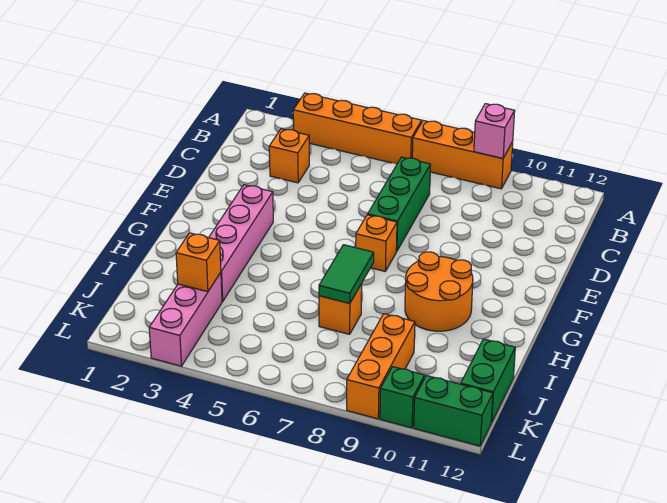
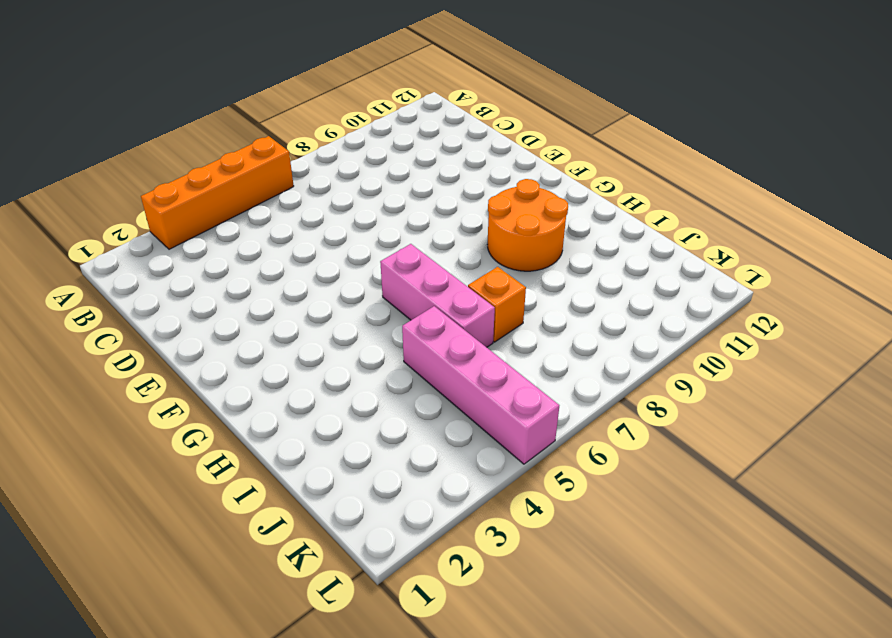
pink brick G6:I6 level 1 -> pink brick J3:L3 level 1
pink brick I5:L5 level 1 -> pink brick F3:I3 level 1
none -> orange brick A7:A9 level 1
none -> orange brick C3 level 1
none -> green brick C7:E7 level 1

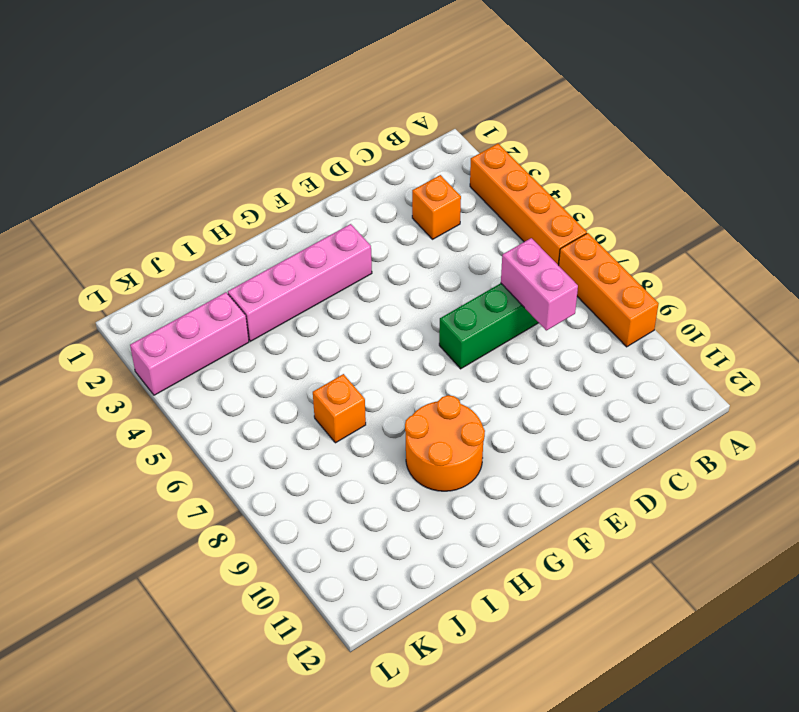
pink brick C7:C8 level 2 -> none
none -> orange brick F7 level 1
none -> orange brick J9:L9 level 1
none -> green brick J12:K12 level 1

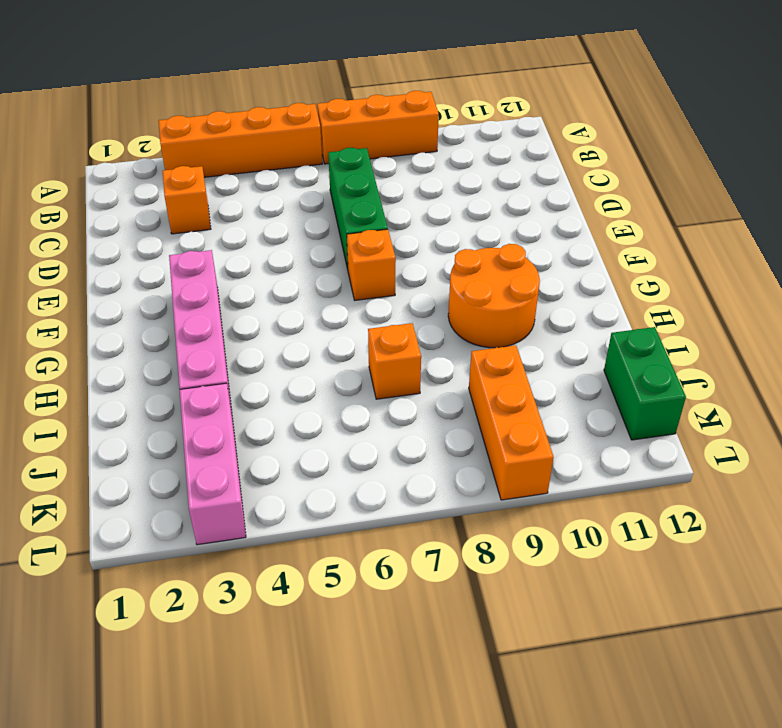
none -> green brick L10 level 1
none -> green brick L11:L12 level 1
none -> pink brick A9 level 2

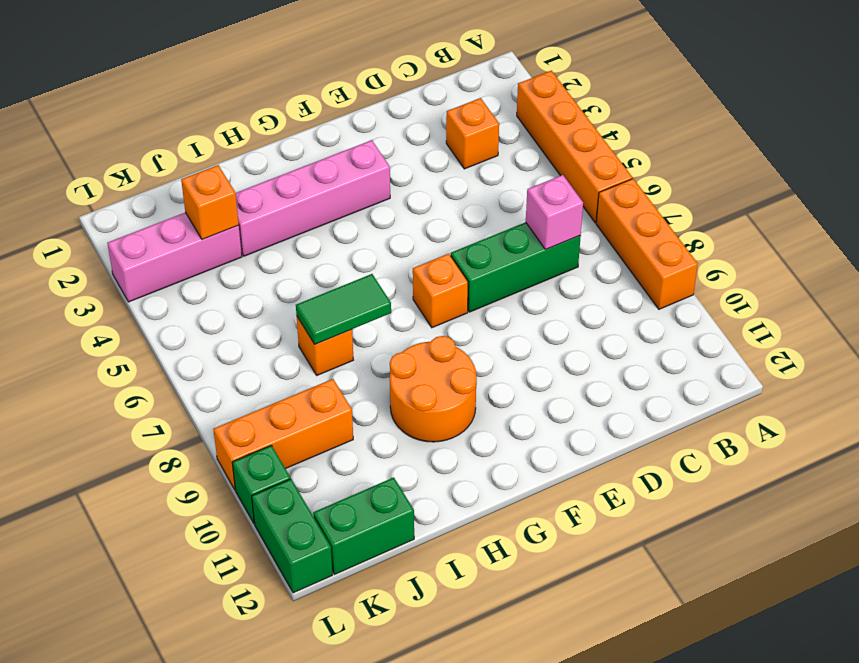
pink brick C7 level 2 -> pink brick A9 level 2

